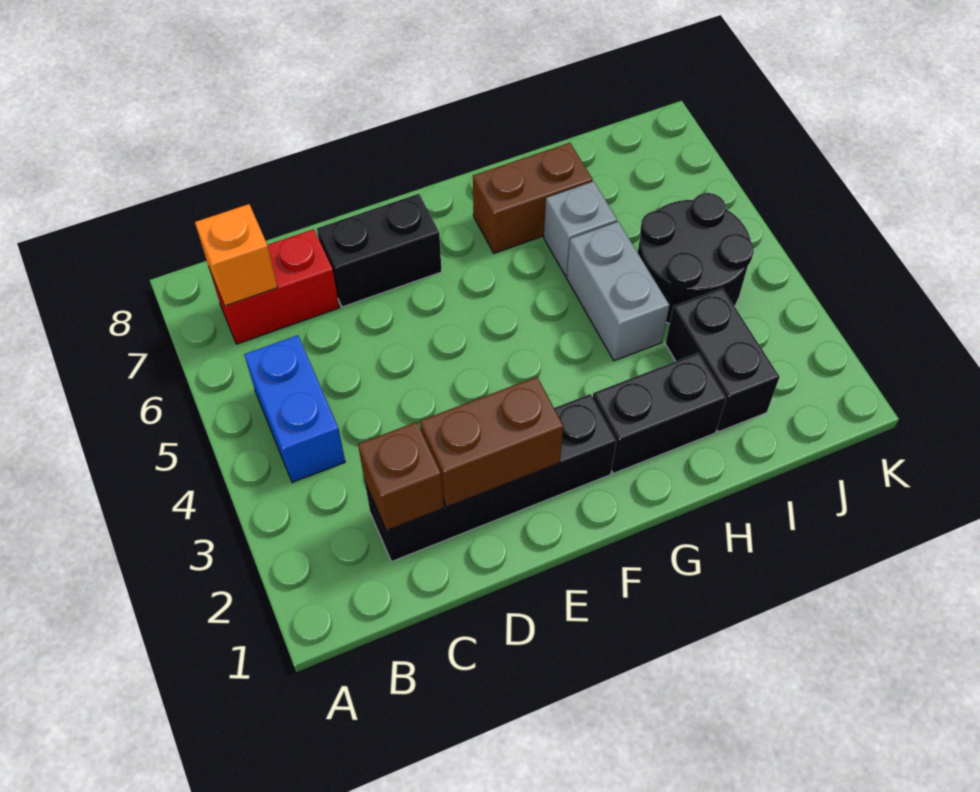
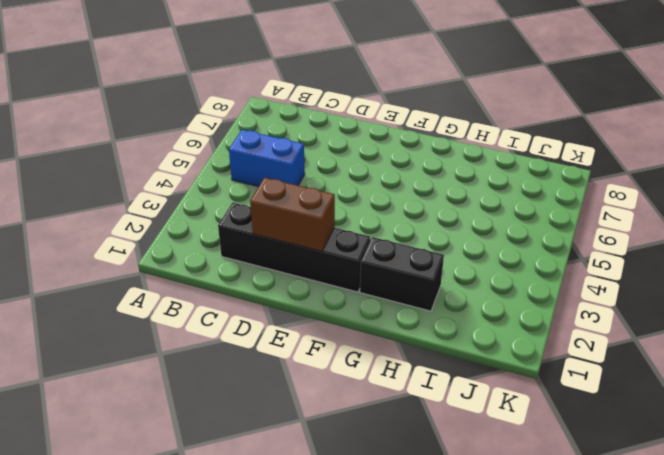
blue brick B5:C5 level 1 -> blue brick B4:B5 level 1
none -> red brick B7:C7 level 1
none -> black brick D7:E7 level 1
none -> brown brick G7:H7 level 1

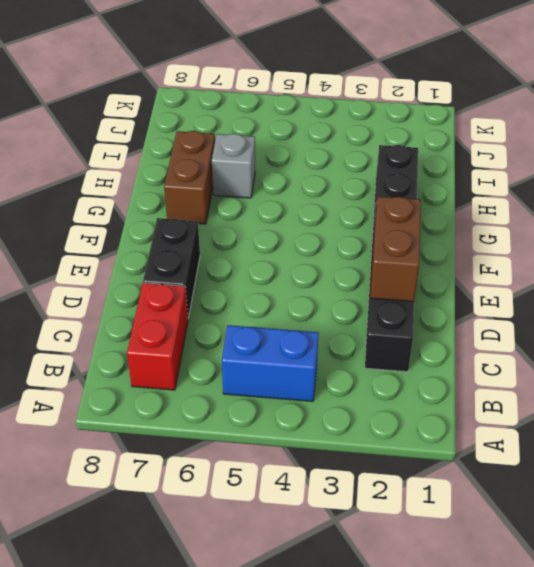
none -> grey brick H4:H5 level 1
none -> black brick I2:I3 level 1
none -> black round brick I4:J5 level 1

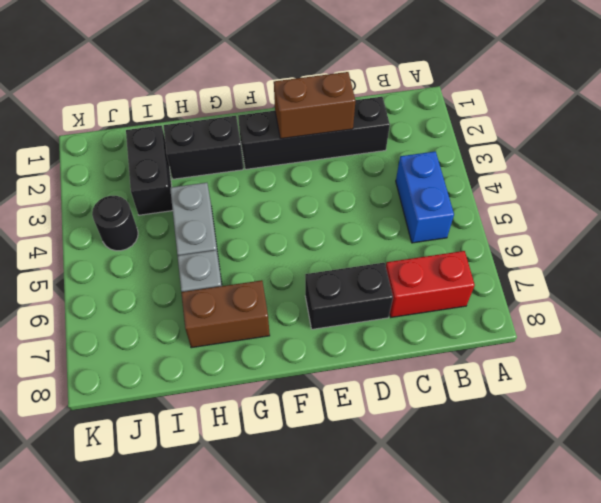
black round brick J4 level 1 -> black round brick I4:J5 level 1
none -> orange brick B7 level 2
none -> brown brick C2 level 2

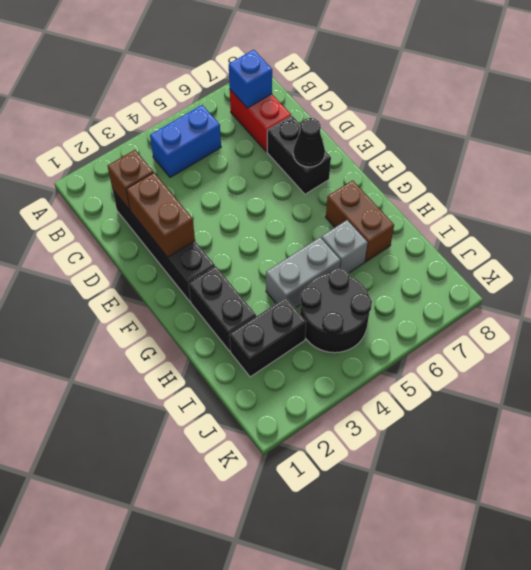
blue brick B7 level 2 -> orange brick B7 level 2
black cone E7 level 2 -> none

